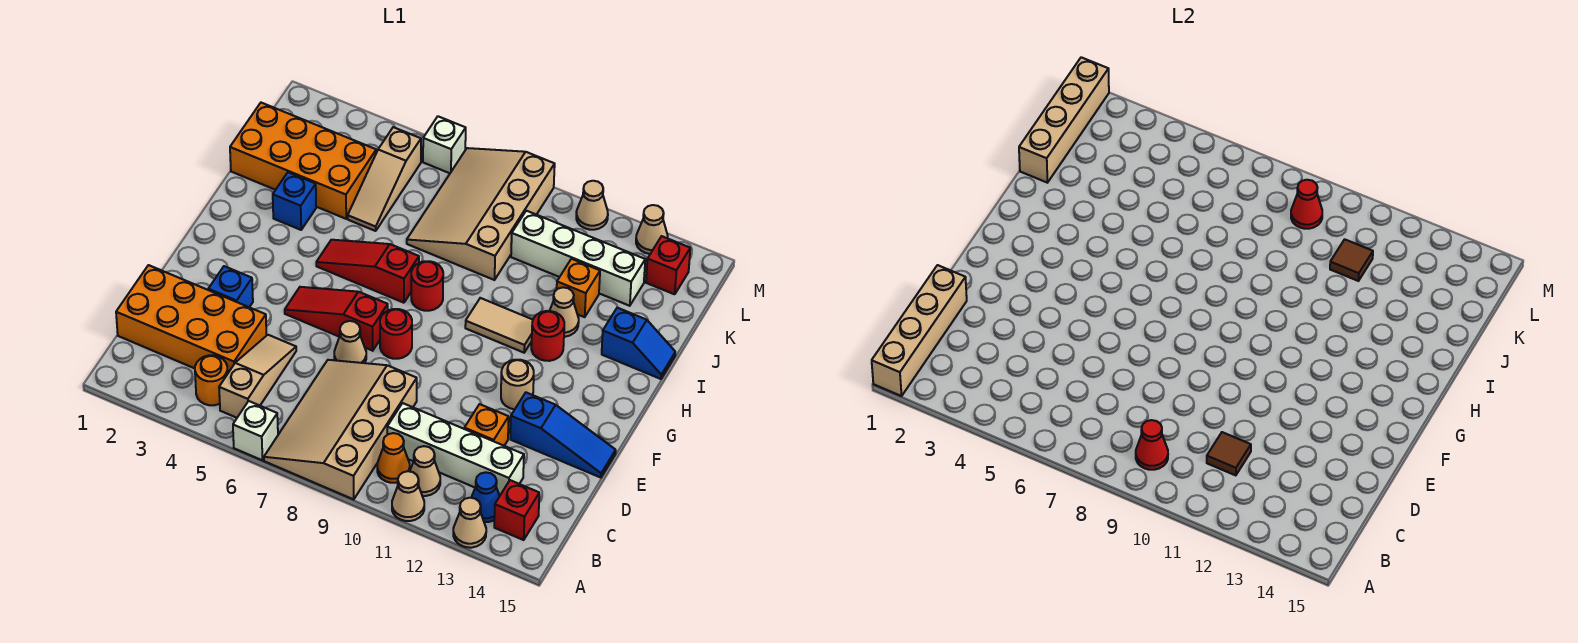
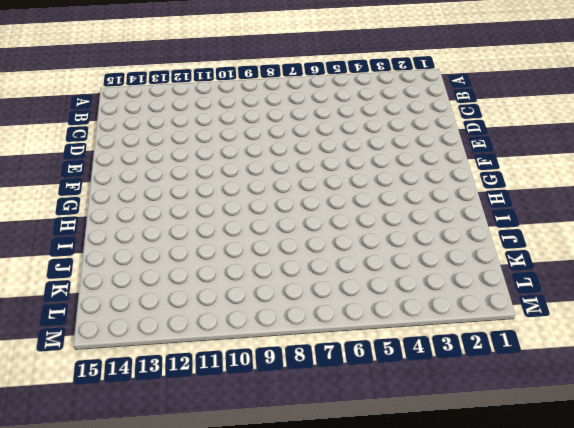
none -> white brick A6 level 1
none -> tan slope A7:D9 level 1 top 9
none -> tan cone A11 level 1
none -> tan cone A13 level 1

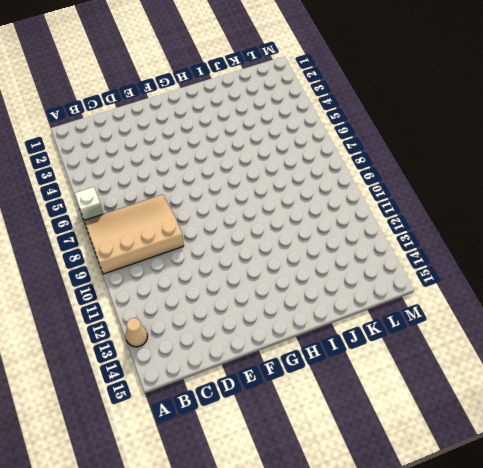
none -> tan cone A11 level 1
none -> orange round brick B4 level 1
none -> tan slope B5:D5 level 1 top B
none -> orange cone B10 level 1

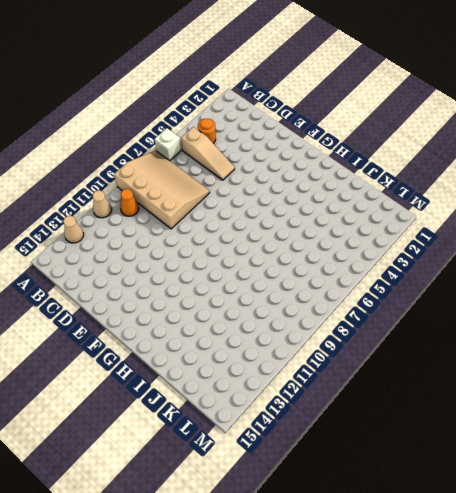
none -> tan cone B11 level 1
none -> blue cone B13 level 1
none -> red brick B14 level 1
none -> orange brick C1:D4 level 1

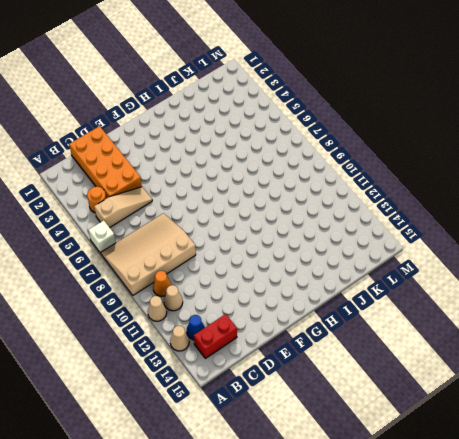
red brick B14:C14 level 1 -> red brick B14 level 1
none -> white brick C10:C13 level 1
none -> orange brick D12 level 1
none -> blue brick E3 level 1
none -> tan cone E7 level 1

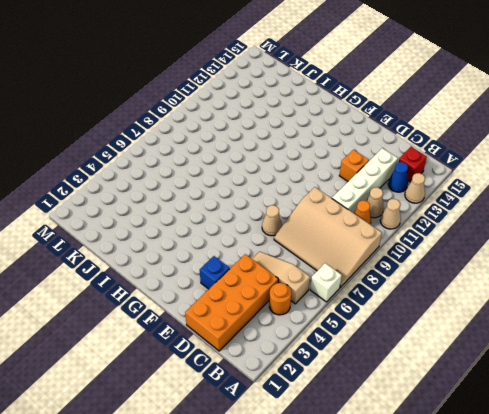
none -> blue slope E13:E15 level 1 top 13
none -> red slope F5:F7 level 1 top 7
none -> red round brick F8 level 1
none -> tan round brick F12 level 1

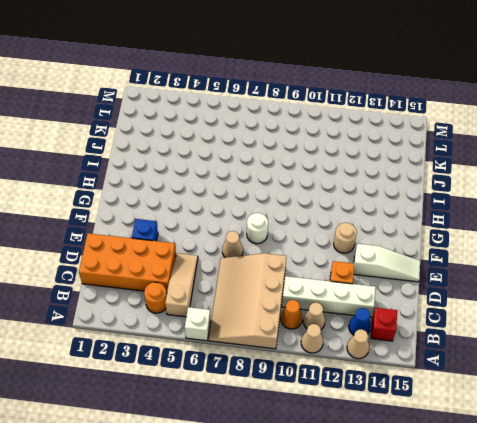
white slope E13:E15 level 1 top 13 -> blue slope E13:E15 level 1 top 13
white round brick F8 level 1 -> red round brick F8 level 1
none -> red slope F5:F7 level 1 top 7
none -> red slope H5:H7 level 1 top 7
none -> red round brick H8 level 1
none -> tan tile H10:H11 level 1

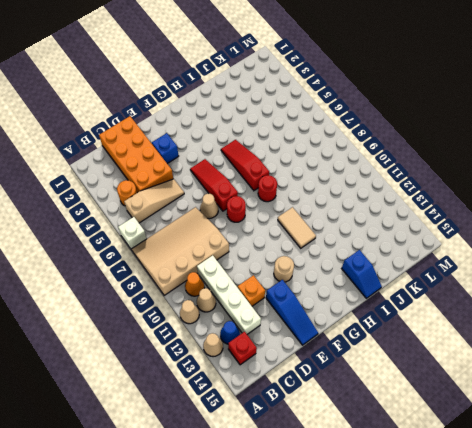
none -> red round brick H12 level 1
none -> blue brick I3 level 1
none -> tan cone I12 level 1
none -> orange brick J1:K4 level 1

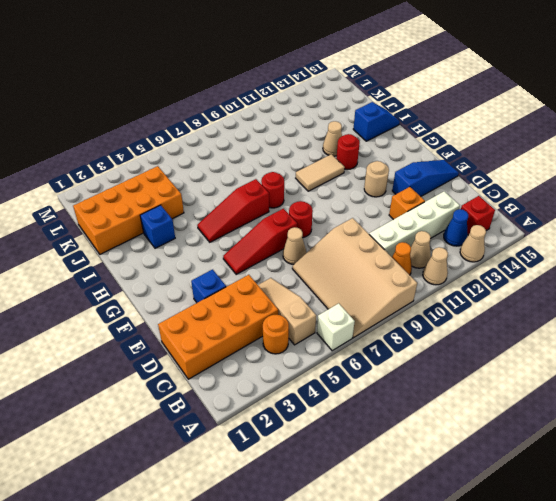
none -> tan slope J5:L5 level 1 top L
none -> tan slope J7:M9 level 1 top 9
none -> orange brick J12 level 1
none -> white brick K10:K13 level 1

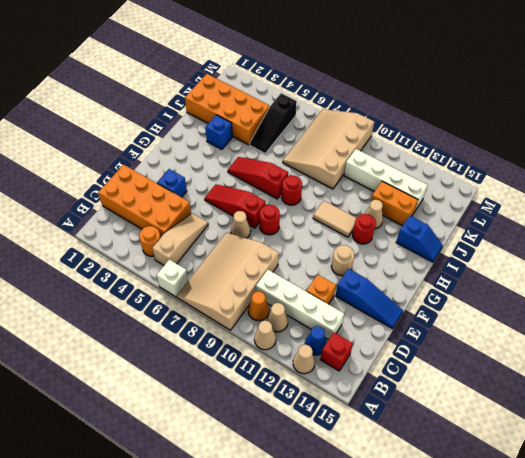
black slope J5:L5 level 1 top L -> tan slope J5:L5 level 1 top L
orange brick J12:J13 level 1 -> orange brick J12 level 1
none -> red brick L14 level 1
none -> white brick M6 level 1
none -> tan cone M11 level 1
none -> tan cone M13 level 1

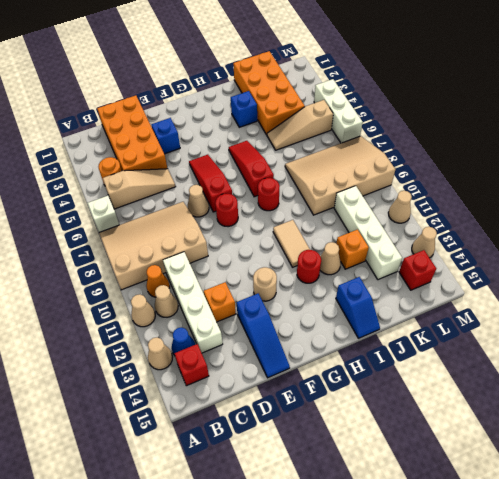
white brick M4:M6 level 1 -> white brick M6 level 1
none -> tan brick A1:D1 level 2
none -> red cone B9 level 2
none -> brown tile C11 level 2
none -> tan brick J1:M1 level 2

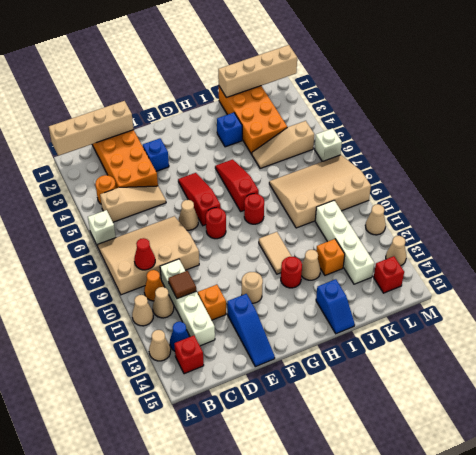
none -> brown tile K11 level 2
none -> red cone L9 level 2

